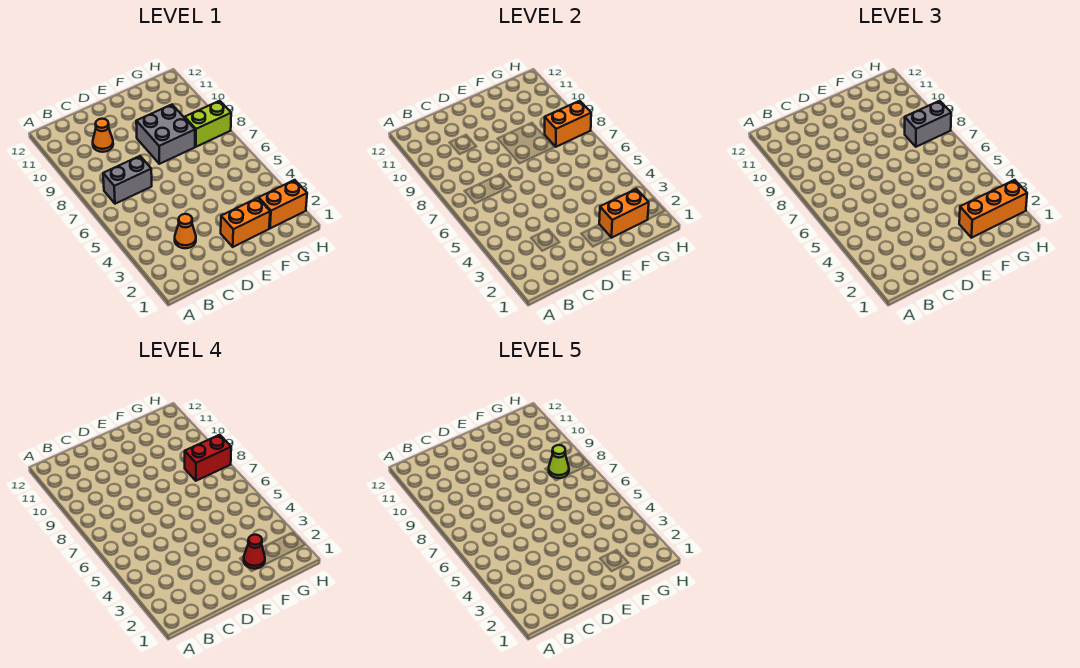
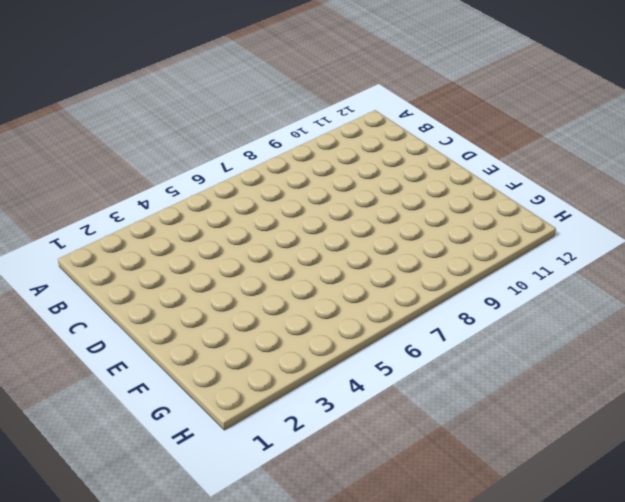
none -> grey brick B7:C7 level 1
none -> orange cone C3 level 1
none -> orange cone C10 level 1

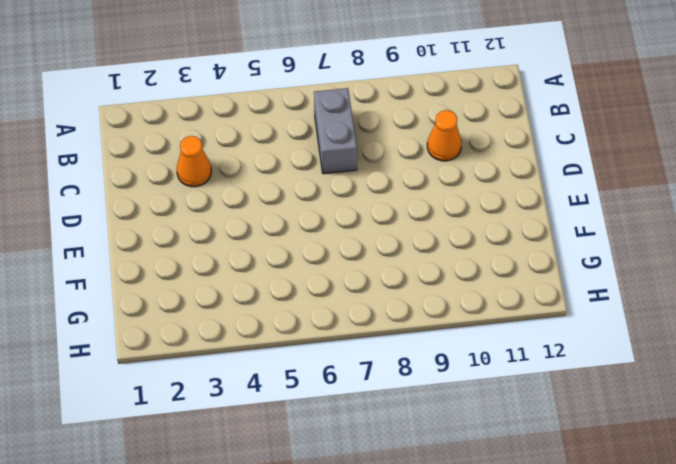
none -> orange brick E2:F2 level 1
none -> grey brick E8:F9 level 1
none -> orange brick G2:H2 level 1

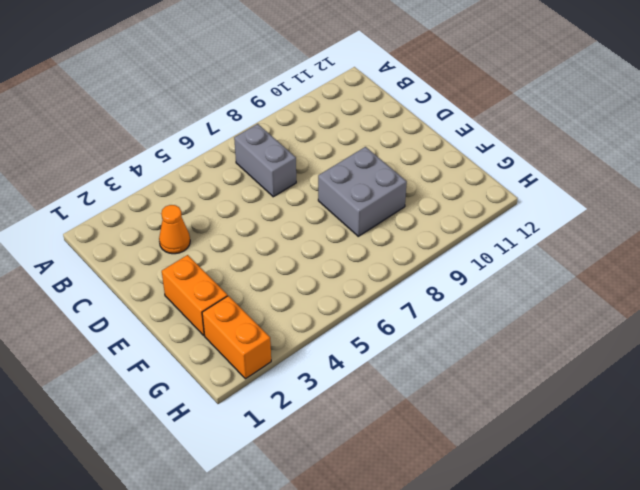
none -> orange cone C10 level 1
none -> lime brick G8:H8 level 1
none -> orange brick F2:G2 level 2

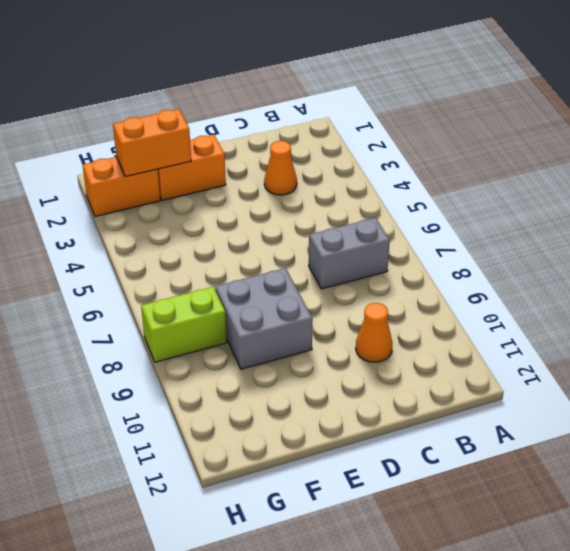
none -> orange brick G8:H8 level 2
none -> orange brick F2:H2 level 3
none -> grey brick G8:H8 level 3

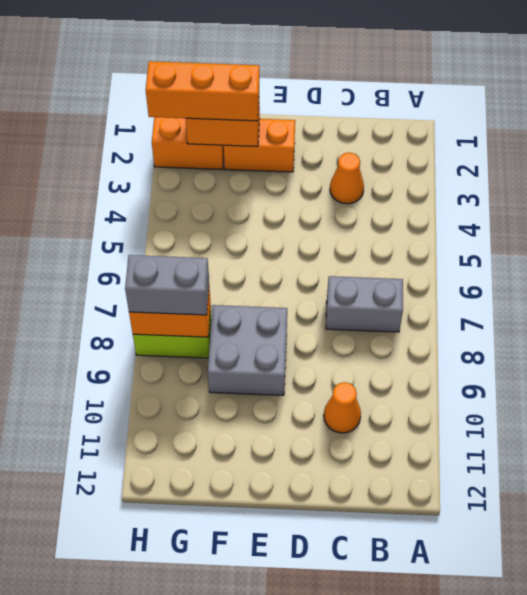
none -> red cone F2 level 4
none -> red brick G8:H8 level 4
none -> lime cone G8 level 5

